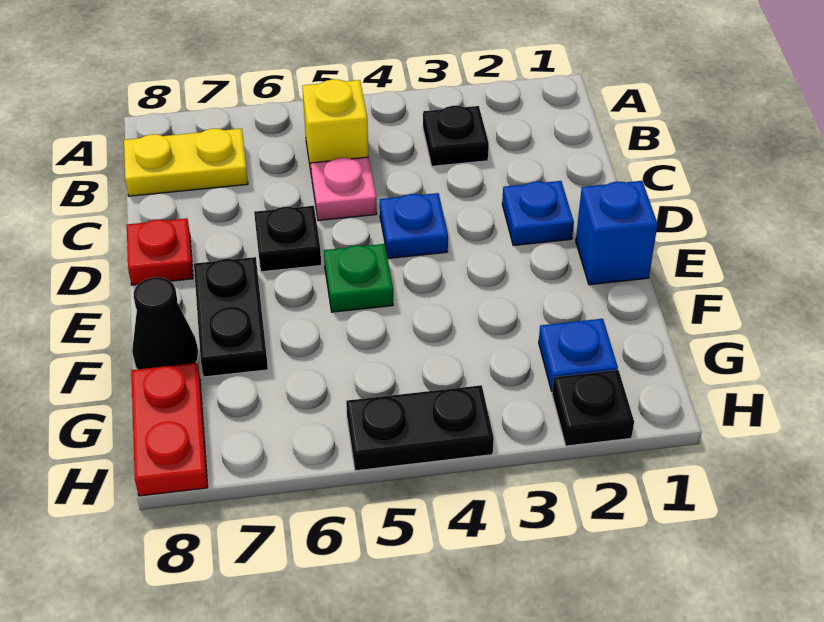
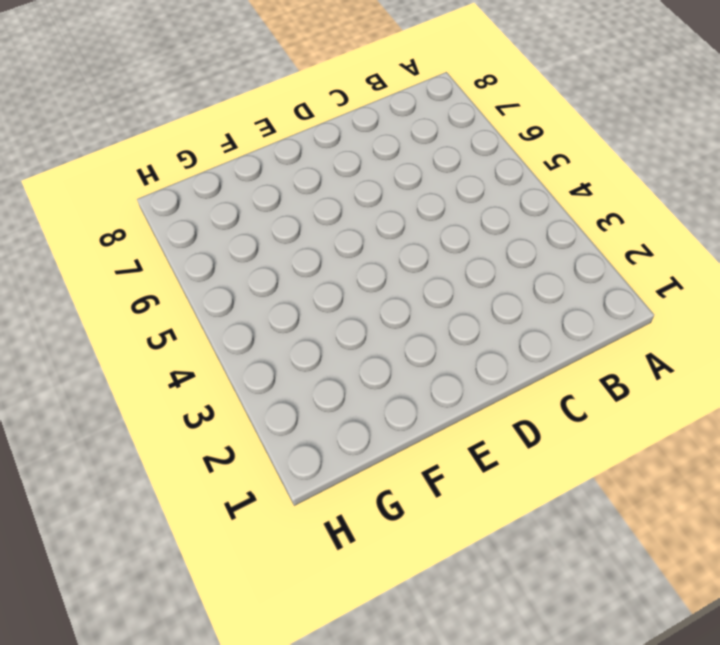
none -> black plate B3 level 1
none -> yellow brick B5 level 1
none -> yellow plate B7:B8 level 1

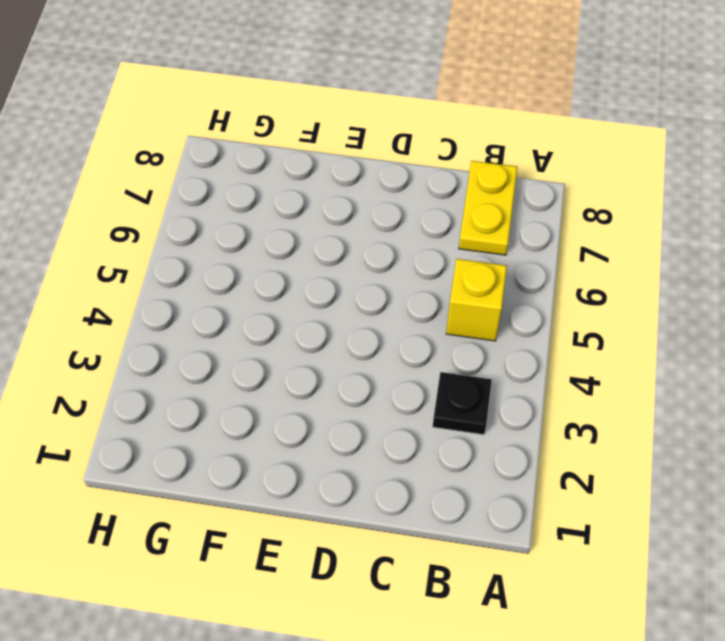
none -> pink plate C5 level 1
none -> blue plate D2 level 1
none -> blue plate D4 level 1

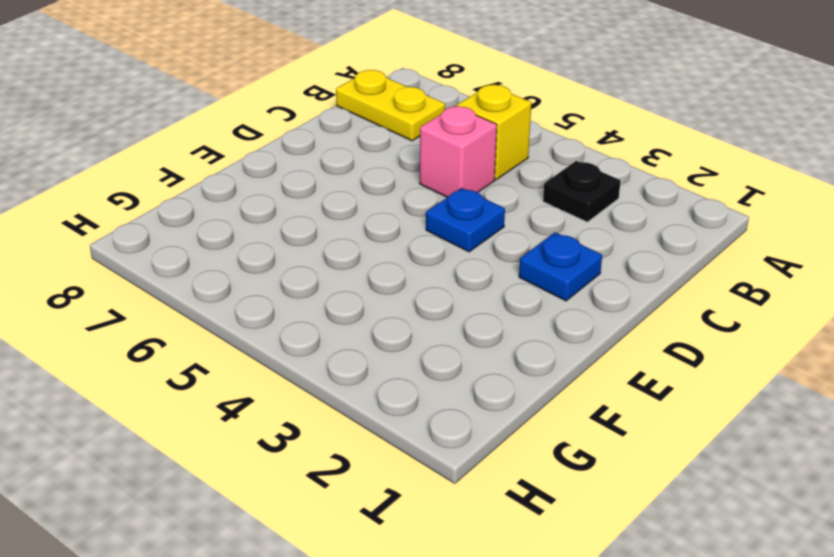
pink brick C5 level 1 -> pink plate C5 level 1
none -> black plate D6 level 1
none -> red plate D8 level 1
none -> blue brick E1 level 1

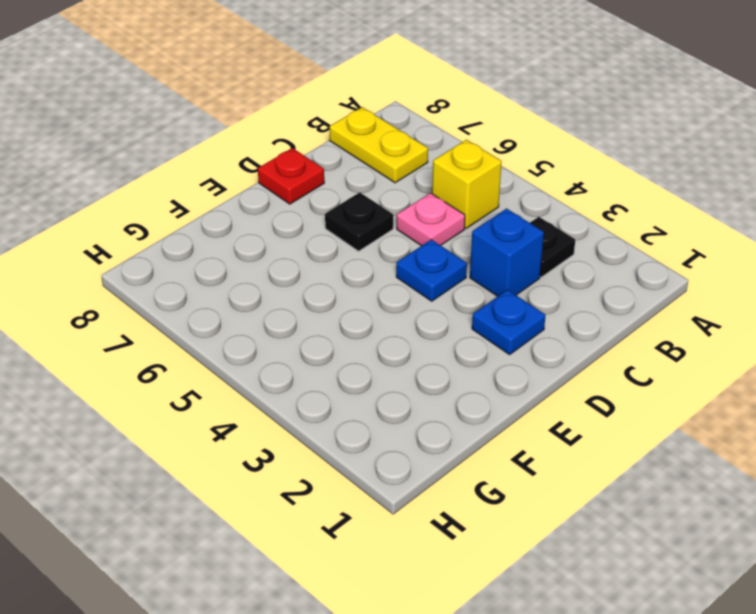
blue brick C3 level 1 -> blue brick E1 level 1
none -> green plate E5 level 1
none -> black plate E7:F7 level 1
none -> black cone F8 level 1

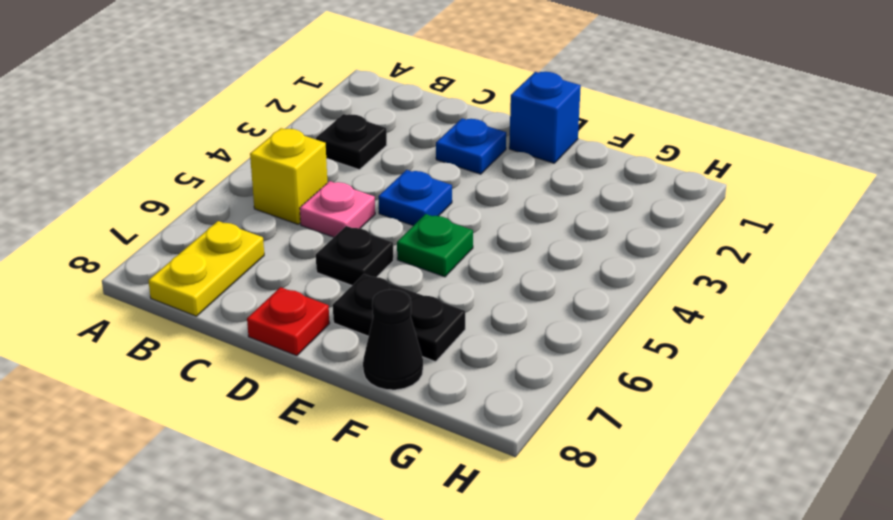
none -> blue plate G2 level 1
none -> red plate G8:H8 level 1
none -> black plate H2 level 1

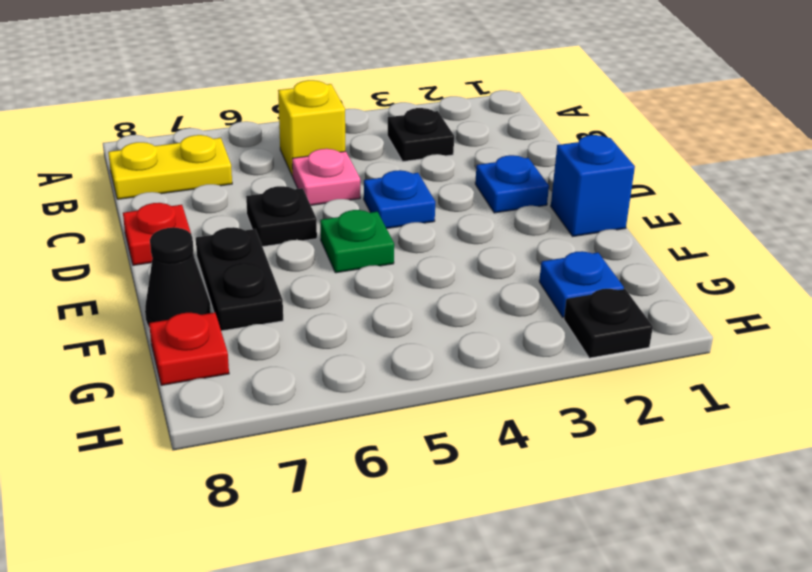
red plate G8 level 1 -> red plate G8:H8 level 1
none -> black plate H4:H5 level 1

